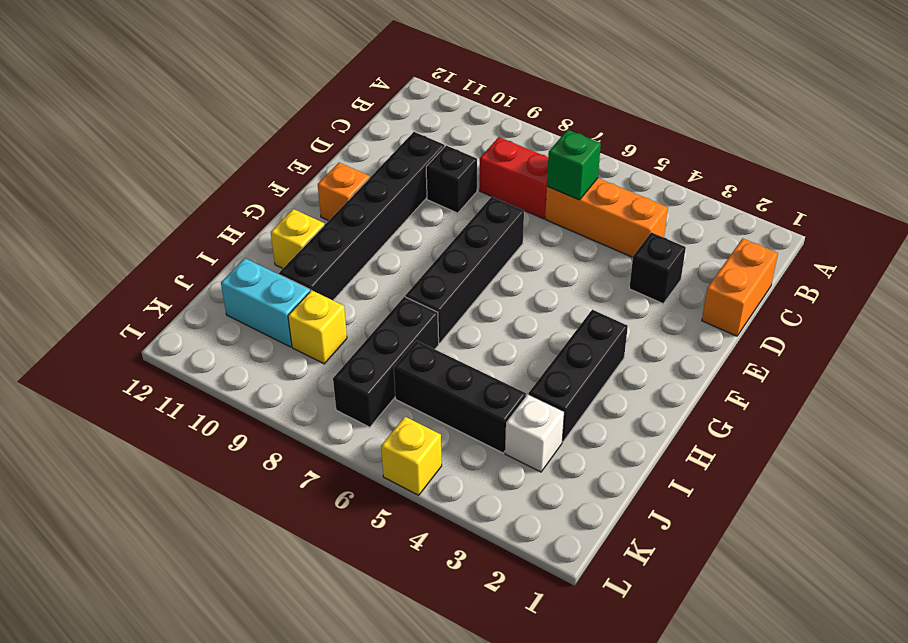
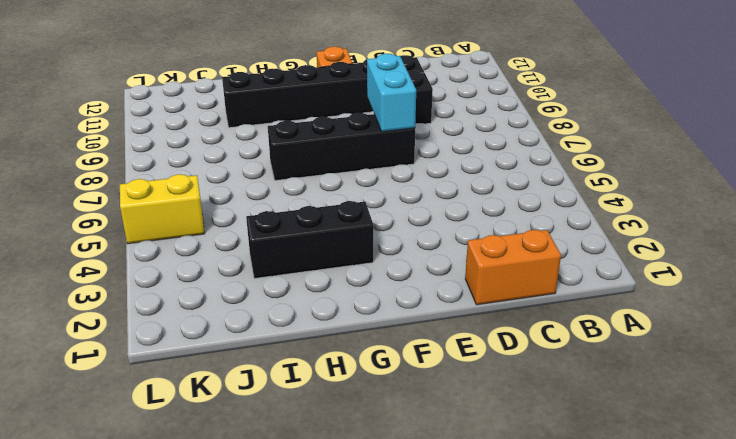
cyan brick E7:E8 level 2 -> cyan brick J10:J11 level 1
yellow brick K5:L5 level 1 -> yellow brick L5 level 1
none -> orange brick C4:C6 level 1
none -> red brick C7:C8 level 1
none -> black brick D3 level 1

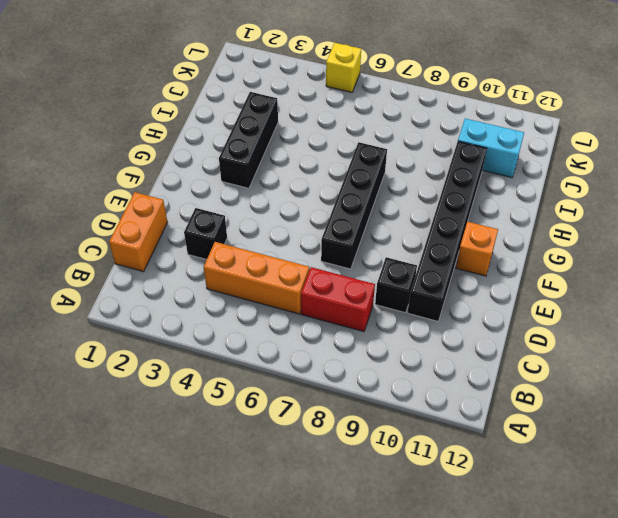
none -> yellow brick H11 level 1
none -> black brick I7:K7 level 1
none -> white brick J3 level 1

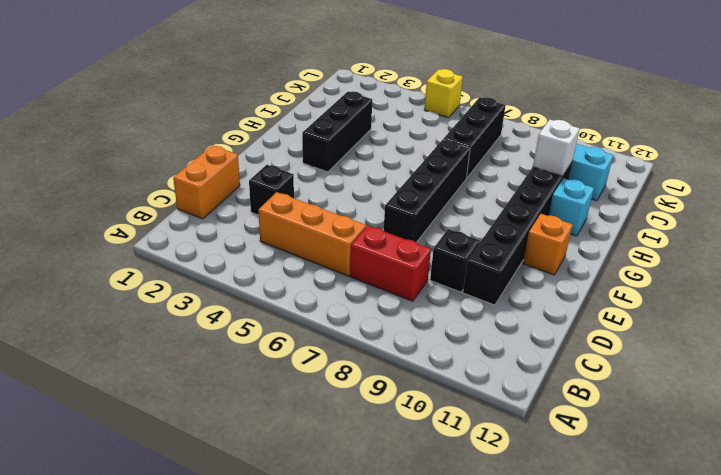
cyan brick H11 level 1 -> yellow brick H11 level 1
white brick I10 level 2 -> white brick J3 level 1
none -> black brick J4:J6 level 1
none -> yellow brick J9 level 1
none -> green brick C6 level 2

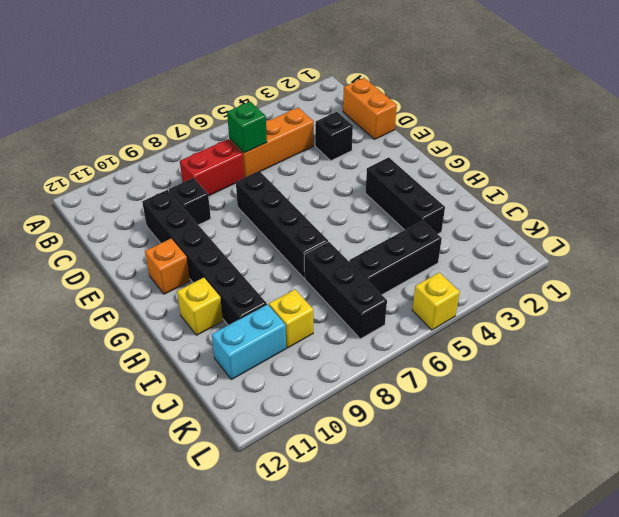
none -> white brick J3 level 1

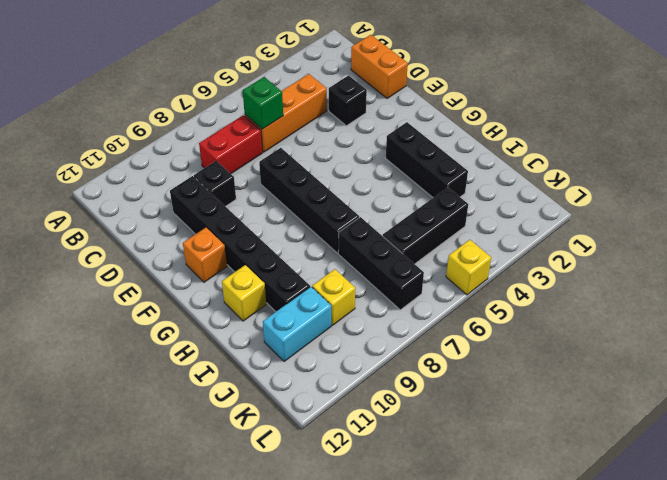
none -> white brick J3 level 1

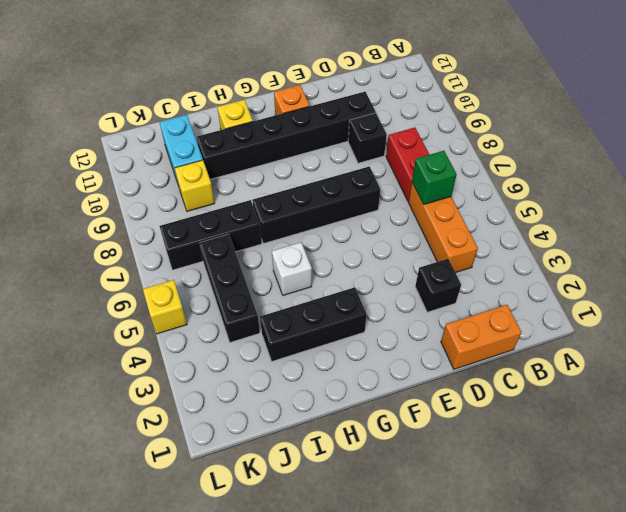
white brick H5 level 1 -> white brick J3 level 1

